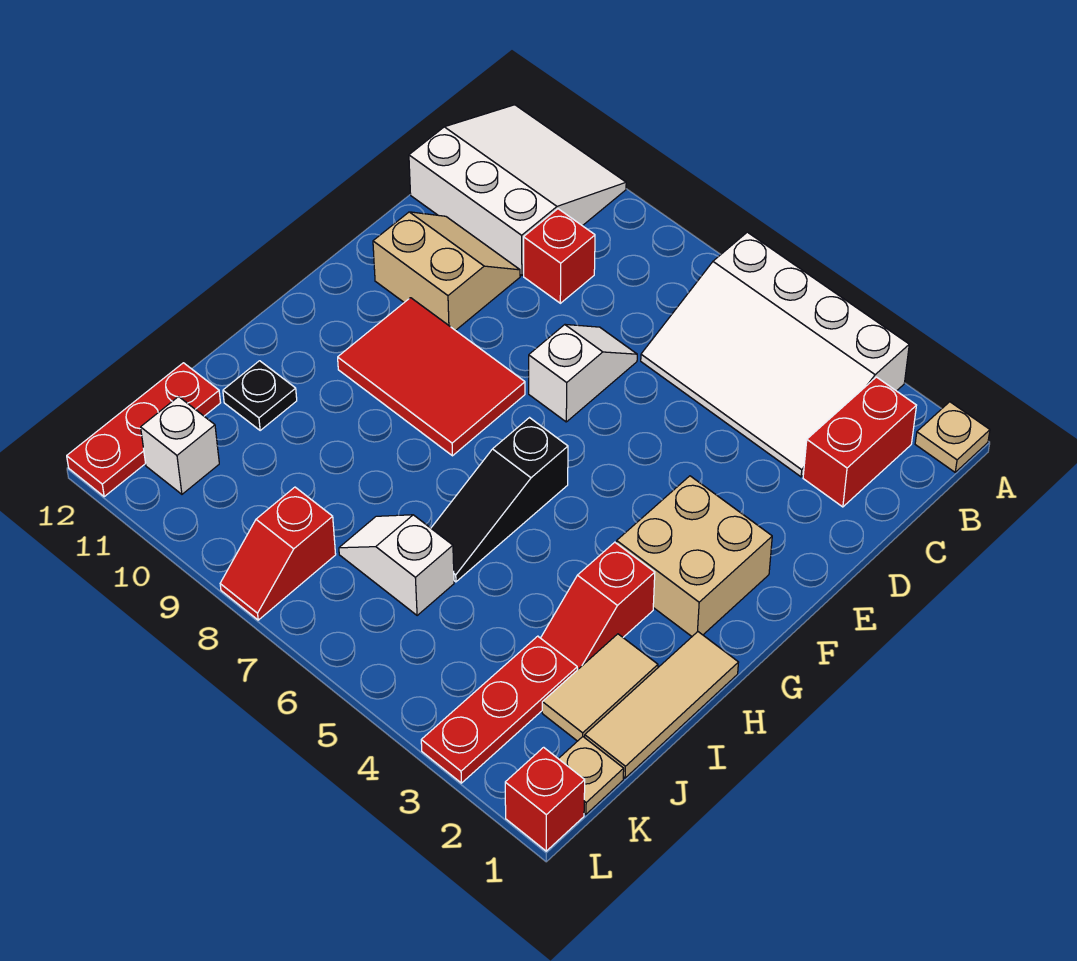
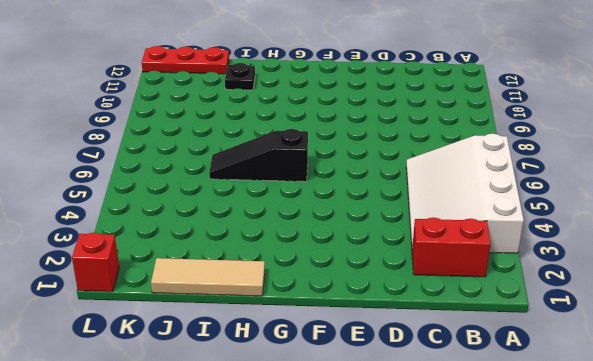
none -> tan plate A1 level 1
none -> white slope A10:C12 level 1 top C
none -> red brick C9 level 1

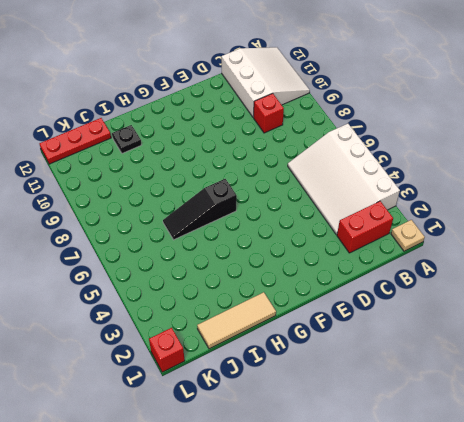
none -> white slope D7:E7 level 1 top E
none -> tan slope D10:E11 level 1 top E
none -> tan brick F2:G3 level 1

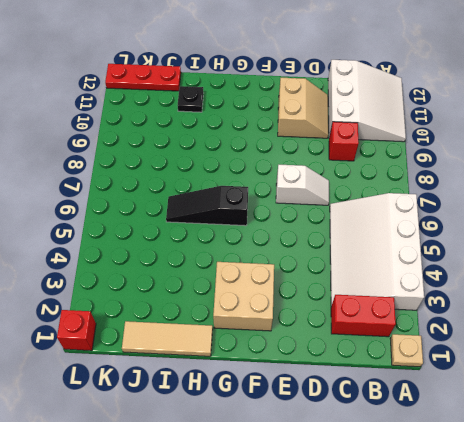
none -> red tile F8:G10 level 1
none -> red slope H3:I3 level 1 top H
none -> tan tile I2:J2 level 1

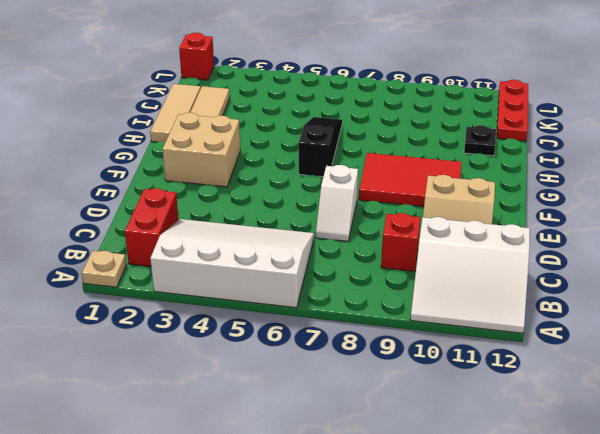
none -> red slope H3:I3 level 1 top H
none -> red plate J3:L3 level 1
none -> white slope J6:J7 level 1 top 6

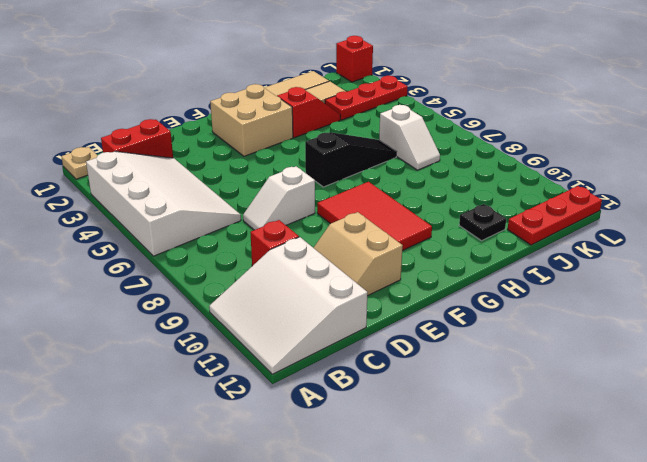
none -> tan plate K1 level 1
none -> red slope K8:L8 level 1 top K
none -> white brick K11 level 1

